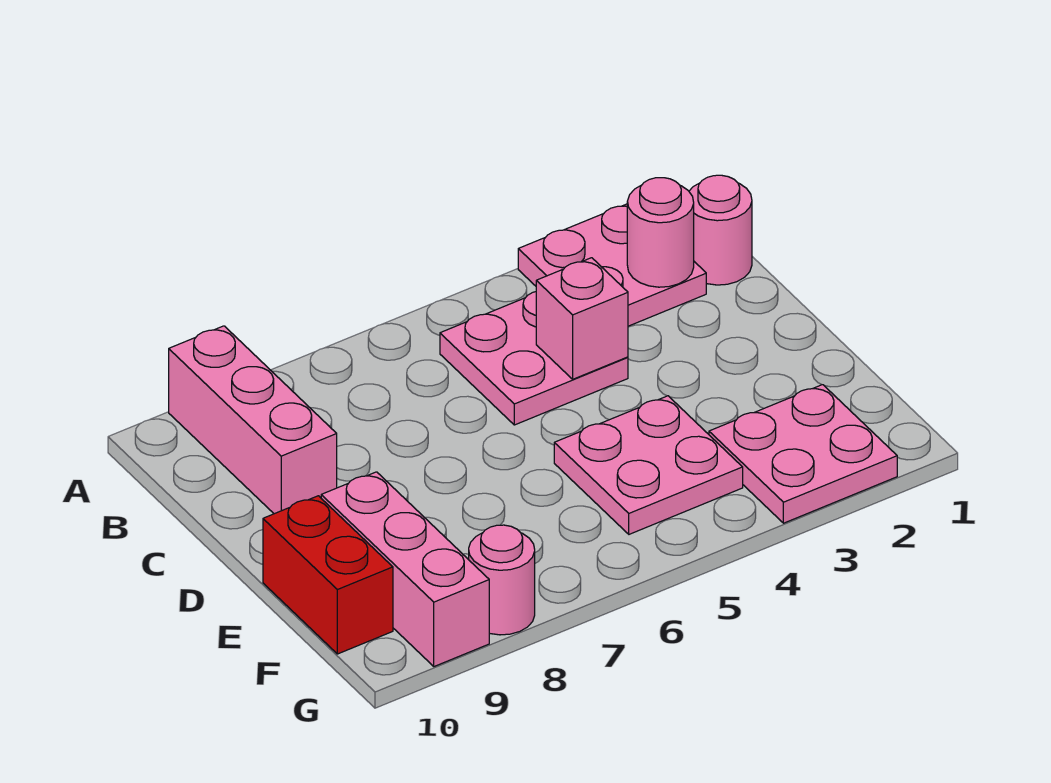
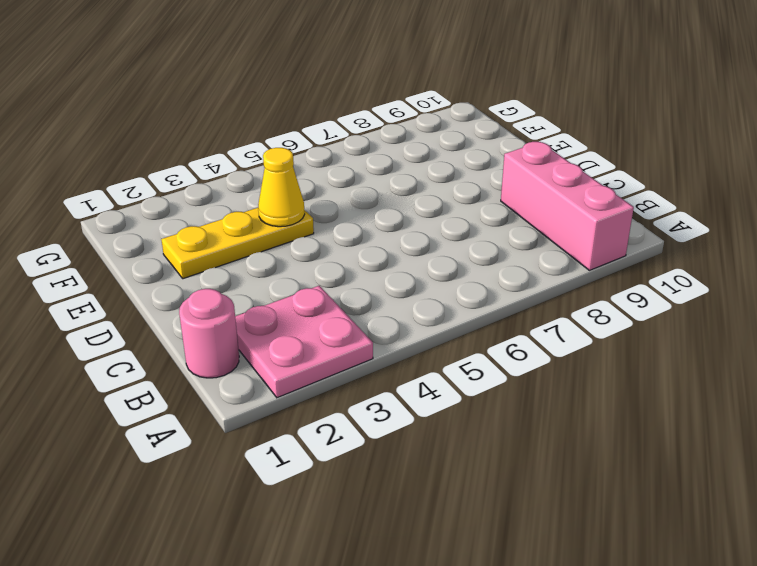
yellow plate E2:E4 level 1 -> pink plate E4:F5 level 1
yellow cone E4 level 2 -> none
none -> pink plate B4:C5 level 1
none -> pink brick E9:G9 level 1

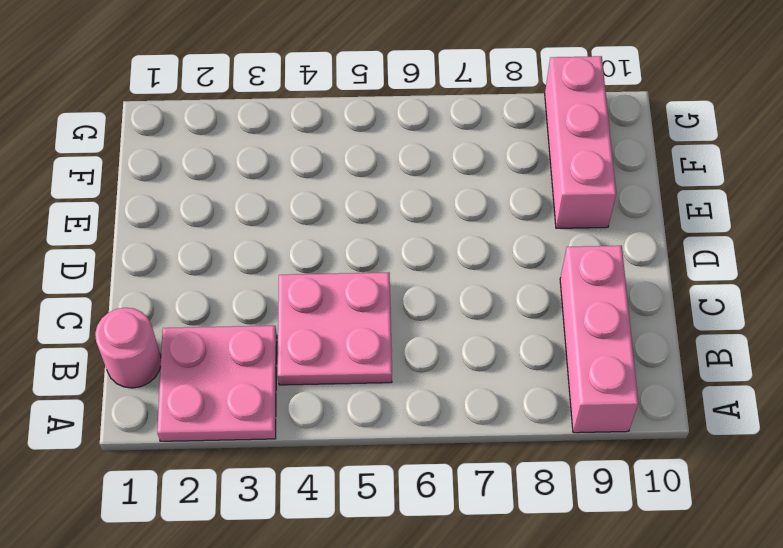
none -> pink plate E4:F5 level 1
none -> red brick E10:F10 level 1

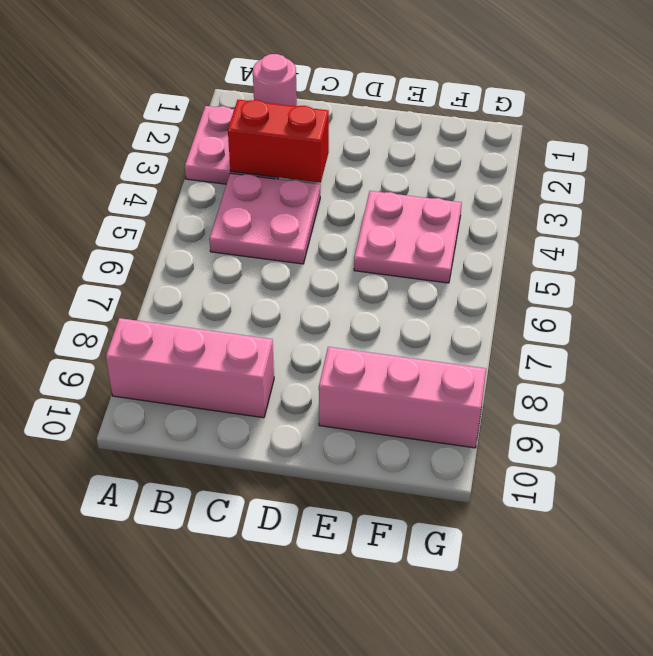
red brick B3:C3 level 2 -> red brick E10:F10 level 1
none -> pink plate F2:G3 level 1
none -> pink round brick G8 level 1

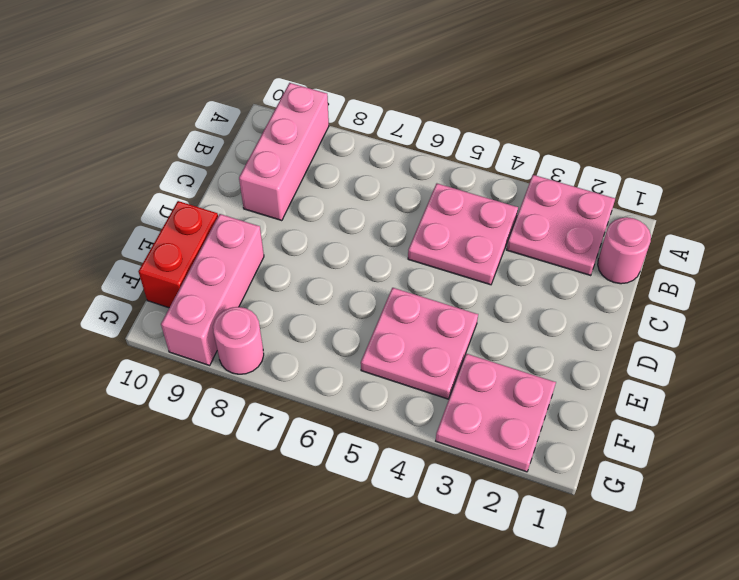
none -> pink round brick B2 level 2
none -> pink brick C4 level 2

